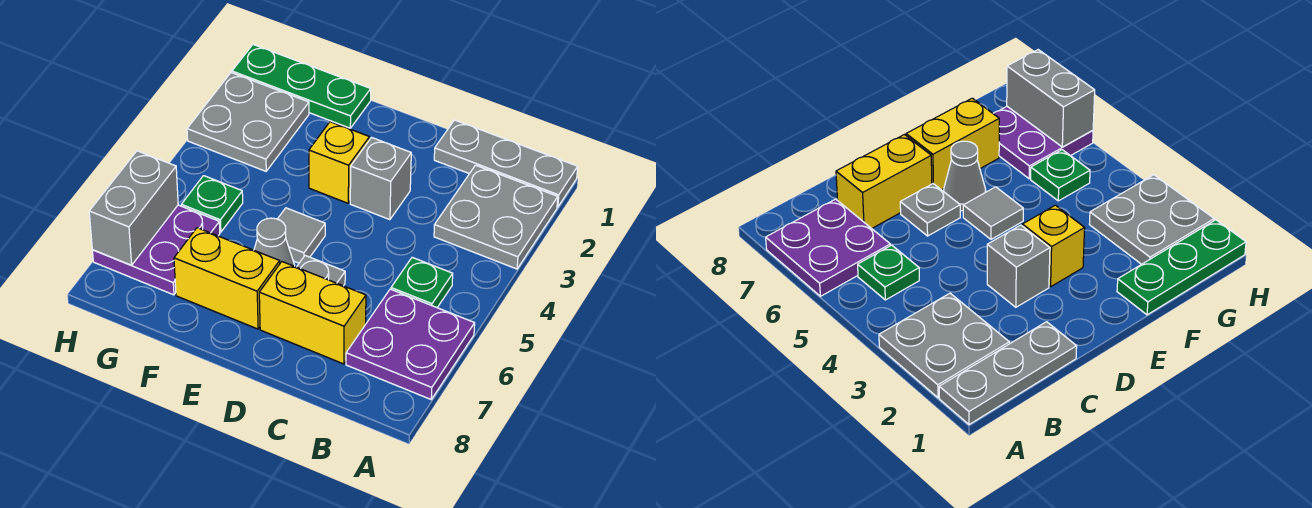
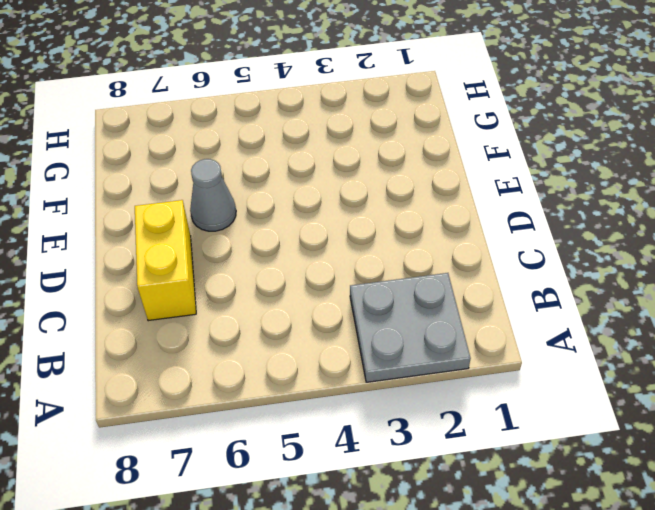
none -> grey plate A1:C1 level 1
none -> purple plate A6:B7 level 1
none -> green plate B5 level 1

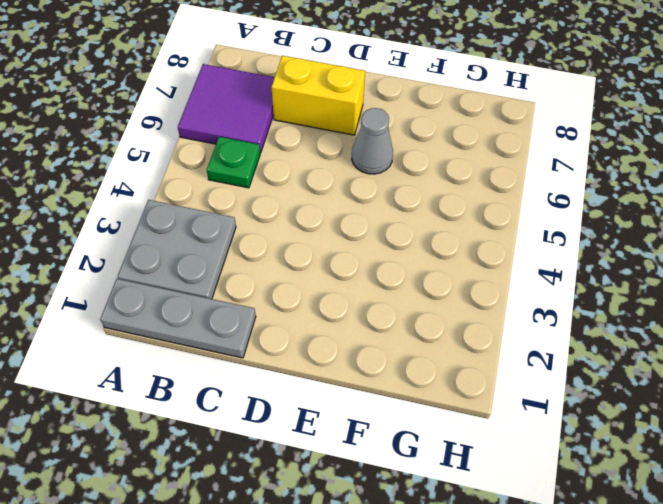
purple tile A6:B7 level 1 -> purple plate A6:B7 level 1
none -> grey brick D3 level 1
none -> grey plate D6 level 1
none -> yellow brick E3 level 1

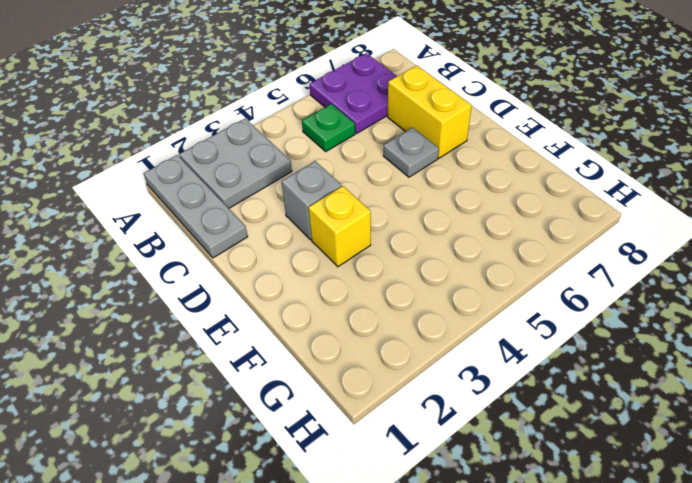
none -> grey tile E5 level 1
none -> grey cone E6 level 1
none -> yellow brick E7:F7 level 1

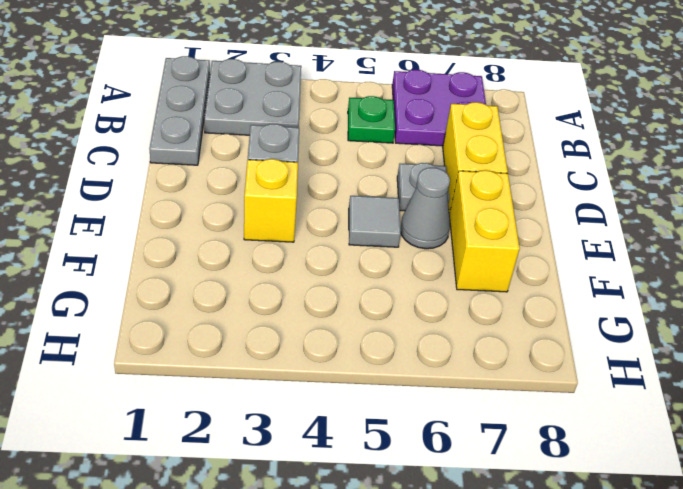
none -> green plate F1:H1 level 1
none -> grey plate G2:H3 level 1
none -> green plate G5 level 1

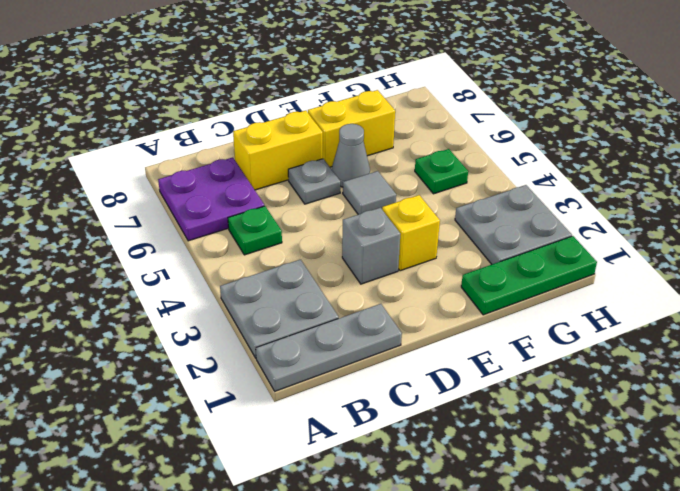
none -> purple plate G6:H7 level 1
none -> grey brick H6:H7 level 2

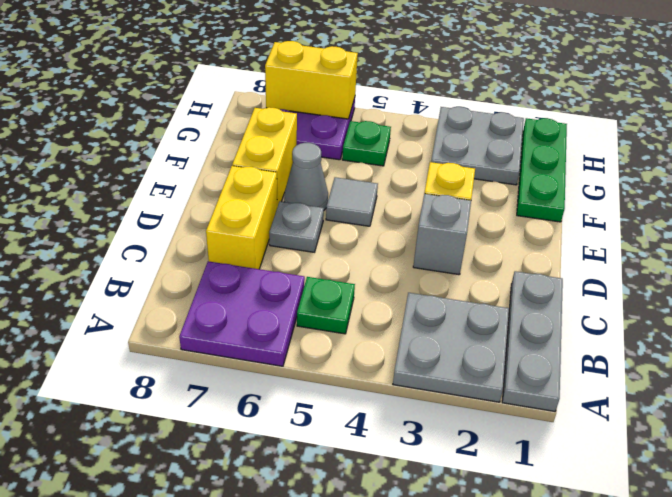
yellow brick H6:H7 level 2 -> grey brick H6:H7 level 2

